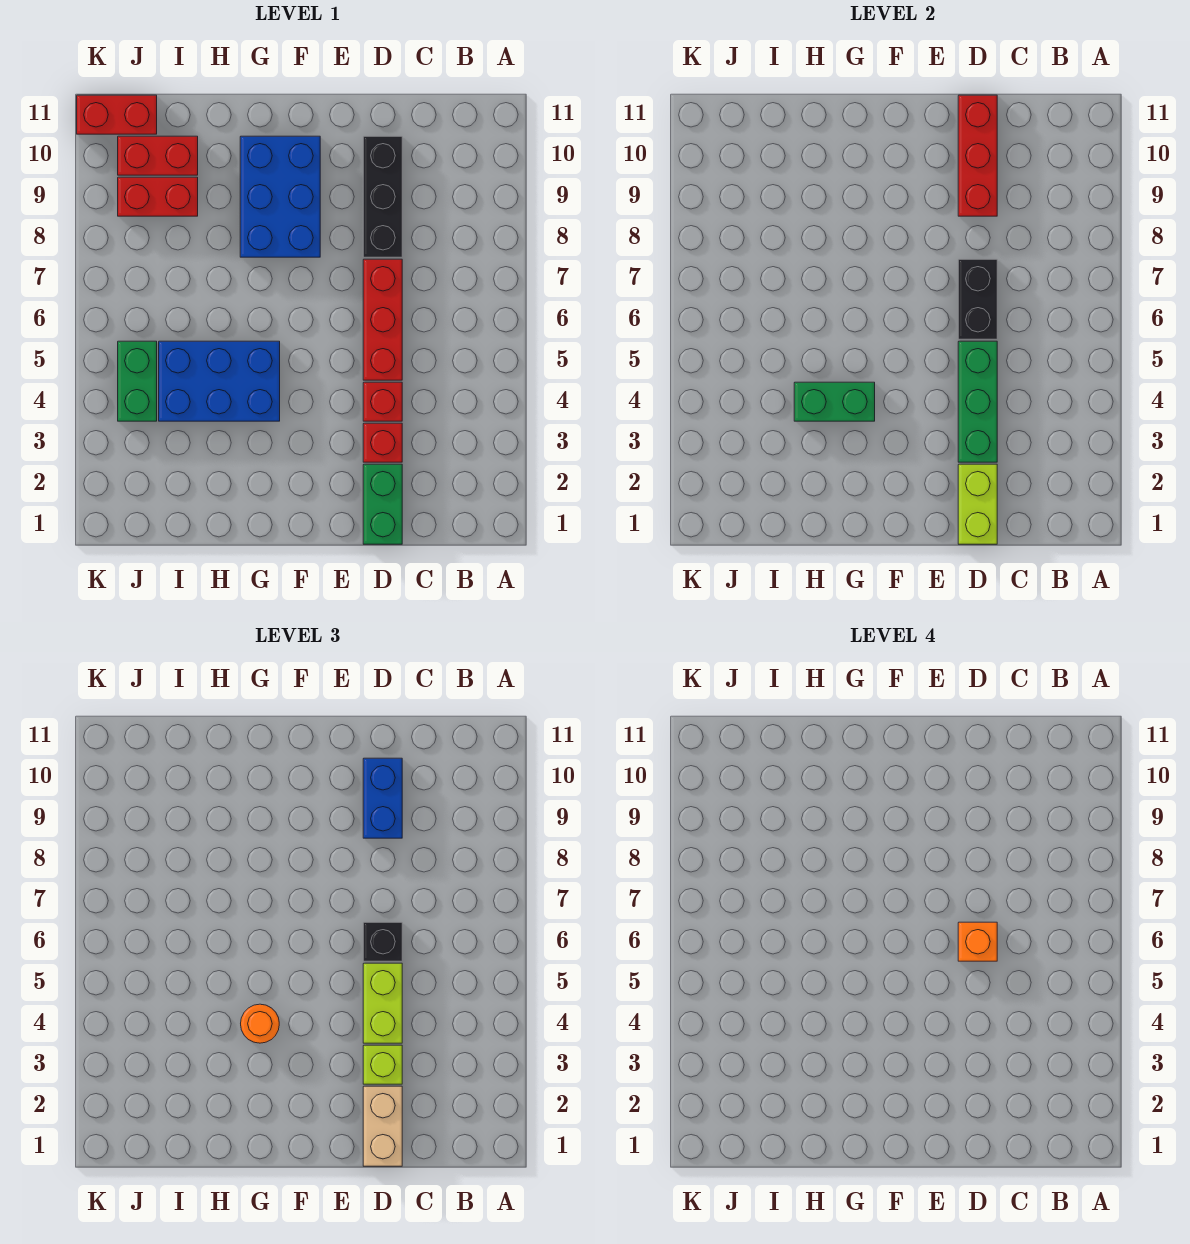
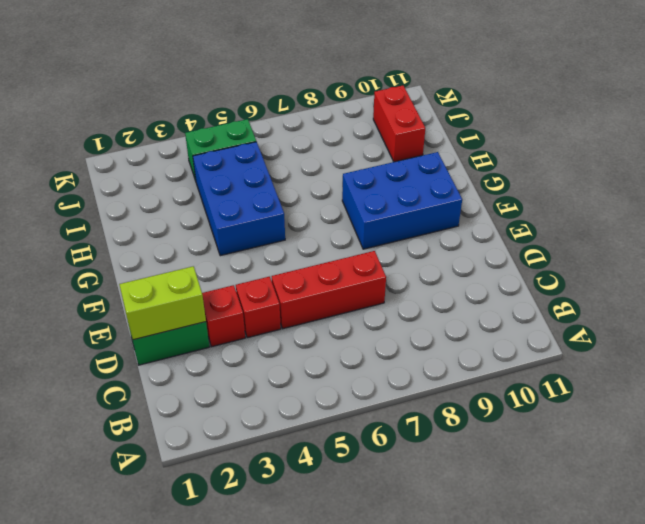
none -> black brick D8:D10 level 1
none -> red brick I9:J9 level 1
none -> red brick J11:K11 level 1

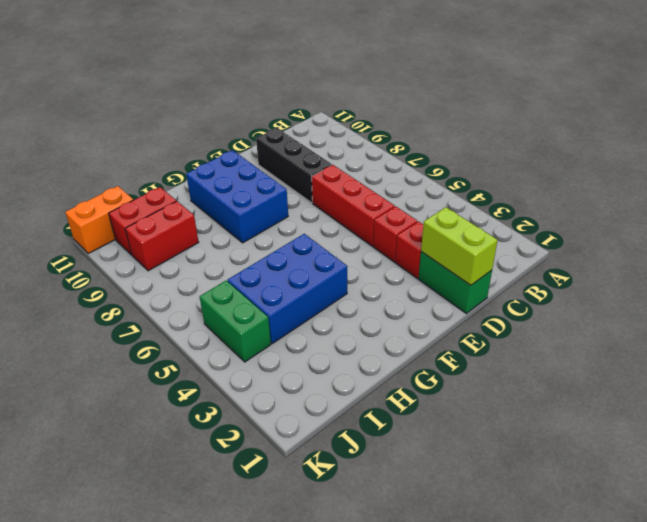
orange brick J11:K11 level 1 -> red brick J11:K11 level 1
none -> green brick D3:D5 level 2
none -> black brick D6:D7 level 2
none -> red brick D9:D11 level 2

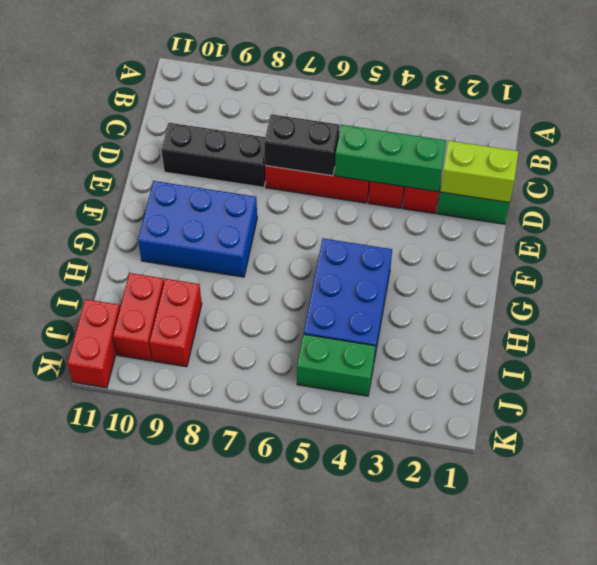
none -> red brick D9:D11 level 2
none -> green brick G4:H4 level 2
none -> tan brick D1:D2 level 3

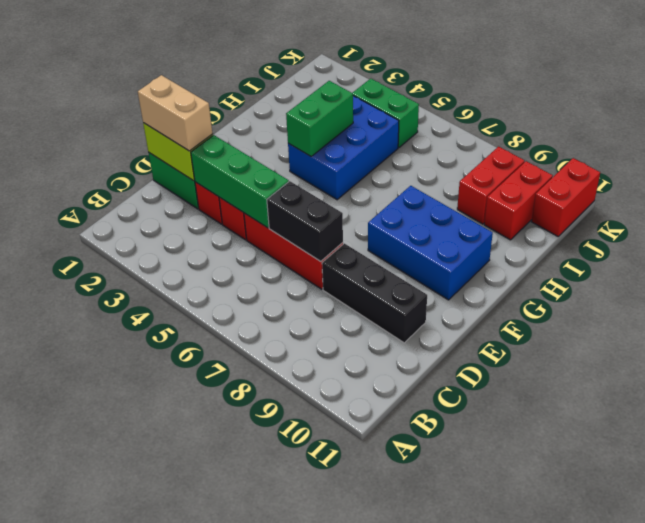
none -> red brick D9:D11 level 2
none -> lime brick D3 level 3
none -> lime brick D4:D5 level 3

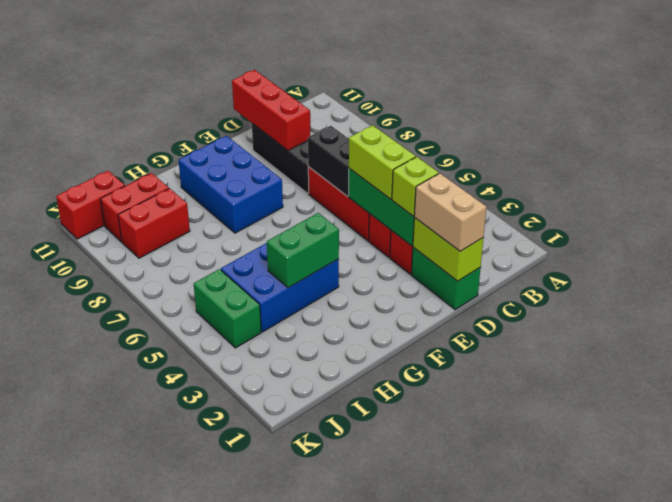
none -> black brick D6 level 3
none -> blue brick D9:D10 level 3
none -> orange round brick G4 level 3

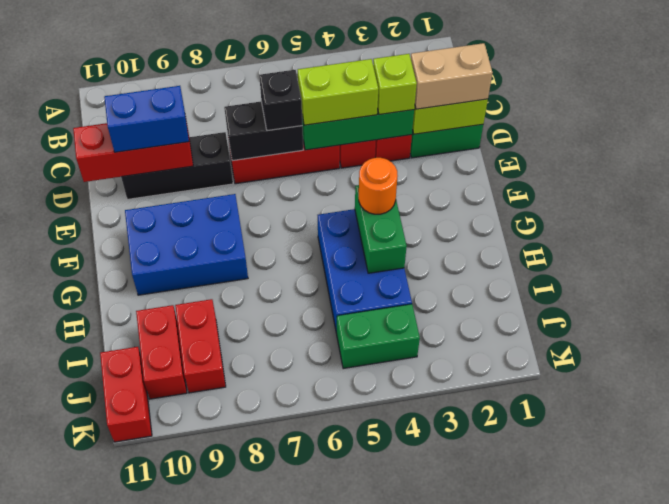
none -> orange brick D6 level 4

